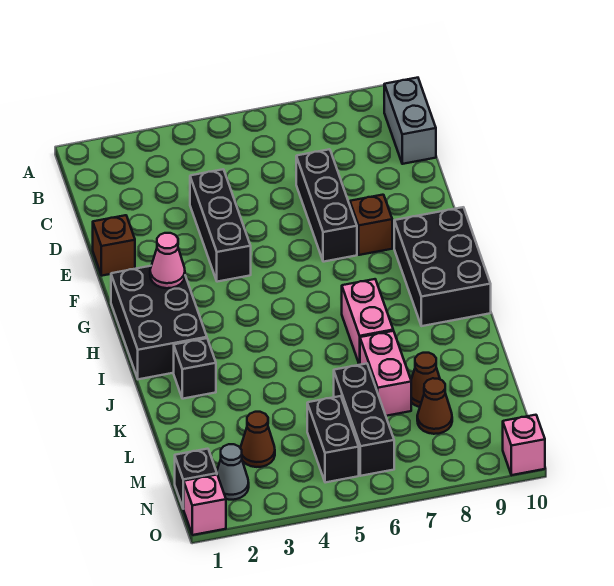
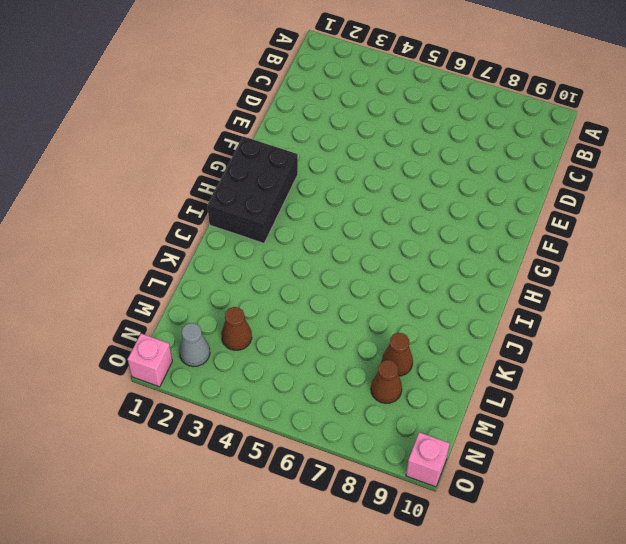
none -> grey brick B10:C10 level 1
none -> black brick D4:F4 level 1
none -> black brick D7:F7 level 1

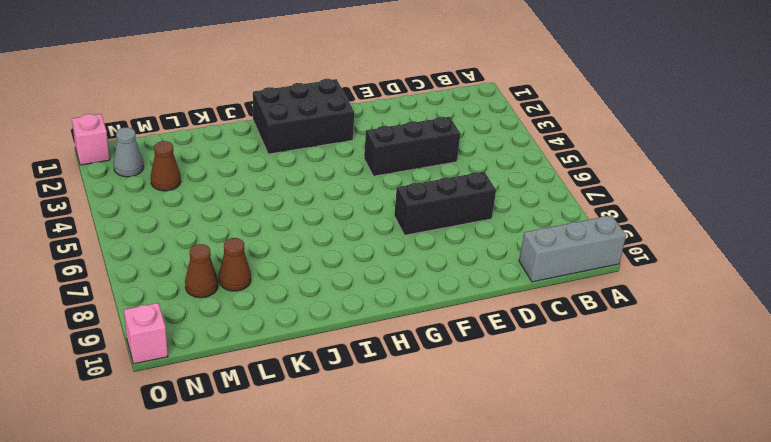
grey brick A10:C10 level 1 -> grey brick B10:C10 level 1
none -> brown brick E1 level 1
none -> brown brick F8 level 1
none -> black brick G9:I10 level 1

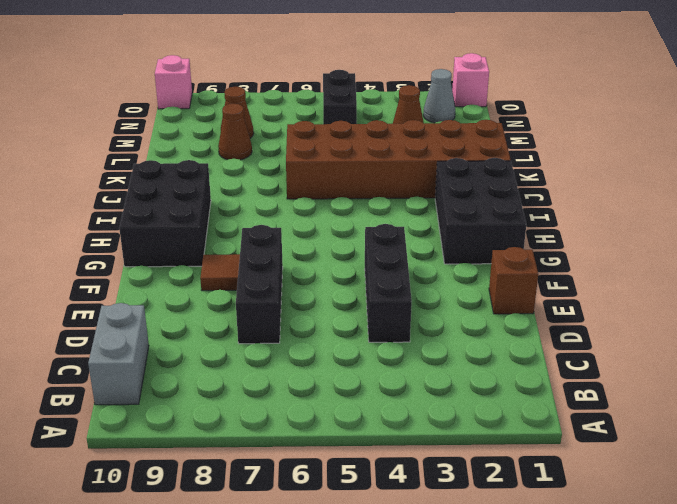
brown tile F8 level 1 -> brown brick F8 level 1
brown brick J1:K6 level 1 -> black brick J2 level 1
none -> pink brick I7:J7 level 1
none -> pink brick K7:L7 level 1
none -> black brick L6:N6 level 1

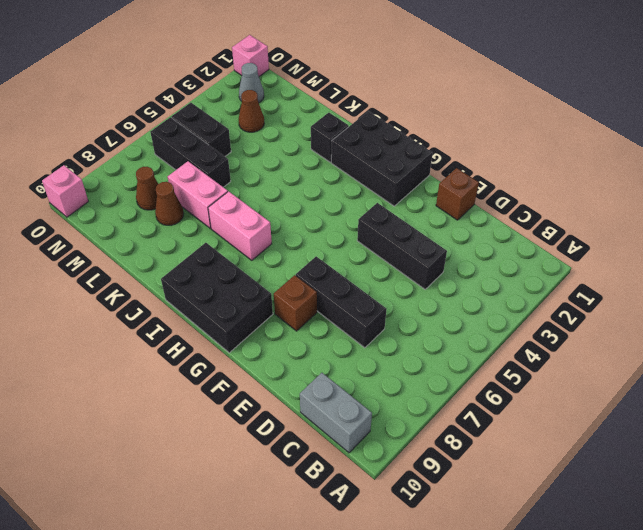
none -> black brick N1 level 1
none -> pink cone G2 level 2

